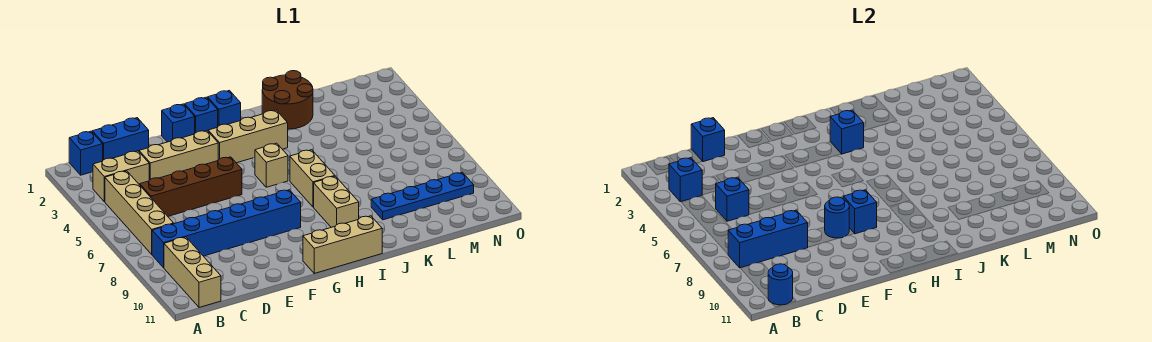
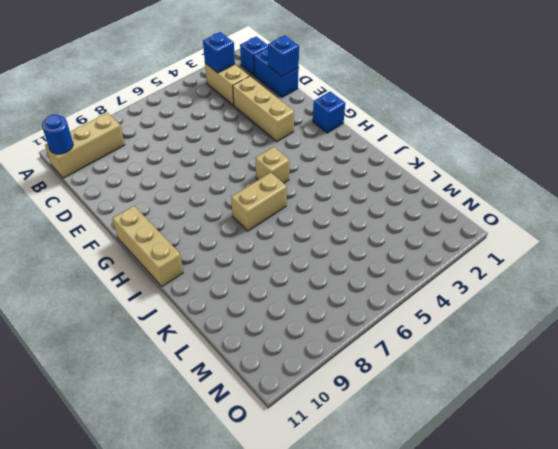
none -> tan brick B4:B7 level 1
none -> blue brick B8:G8 level 1
none -> brown brick C5:F5 level 1

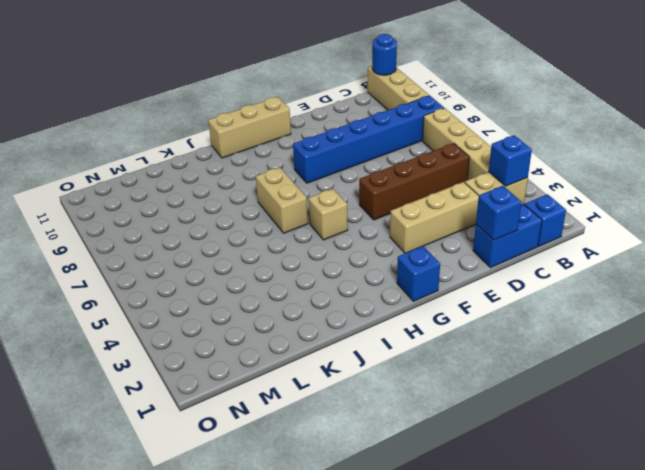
none -> blue brick F1 level 1
none -> tan brick G3:I3 level 1
none -> blue brick H1 level 1

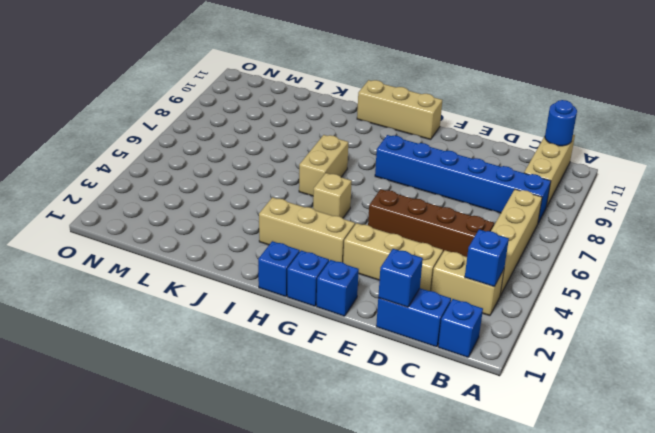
none -> tan brick I8:I9 level 1
none -> brown round brick J1:K2 level 1
none -> blue plate K9:N9 level 1

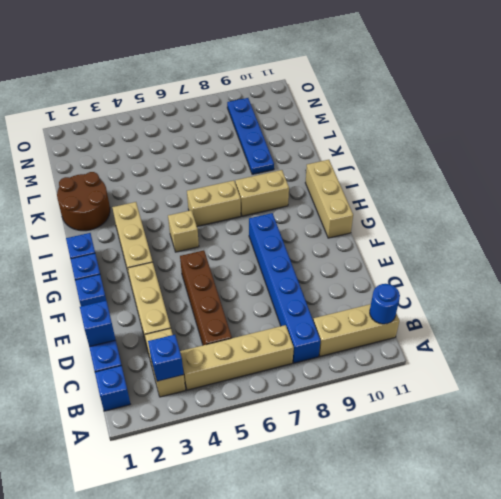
none -> blue brick B8:D8 level 2
none -> blue brick C5 level 2
none -> blue round brick F8 level 2

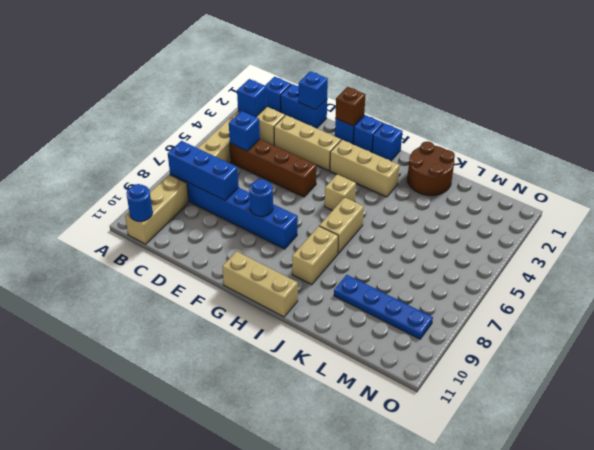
brown brick F1 level 2 -> none
none -> blue brick G8 level 2
none -> blue brick I3 level 2

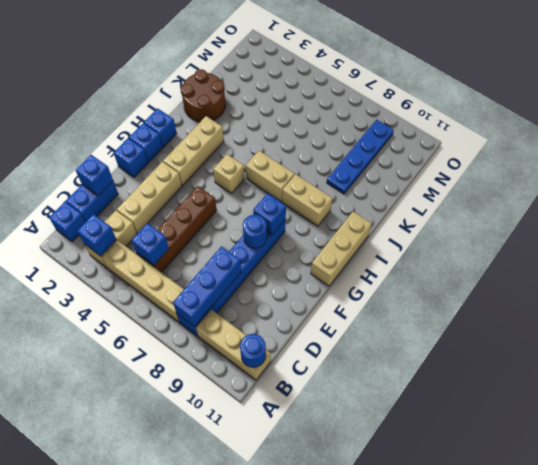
none -> blue brick I3 level 2

